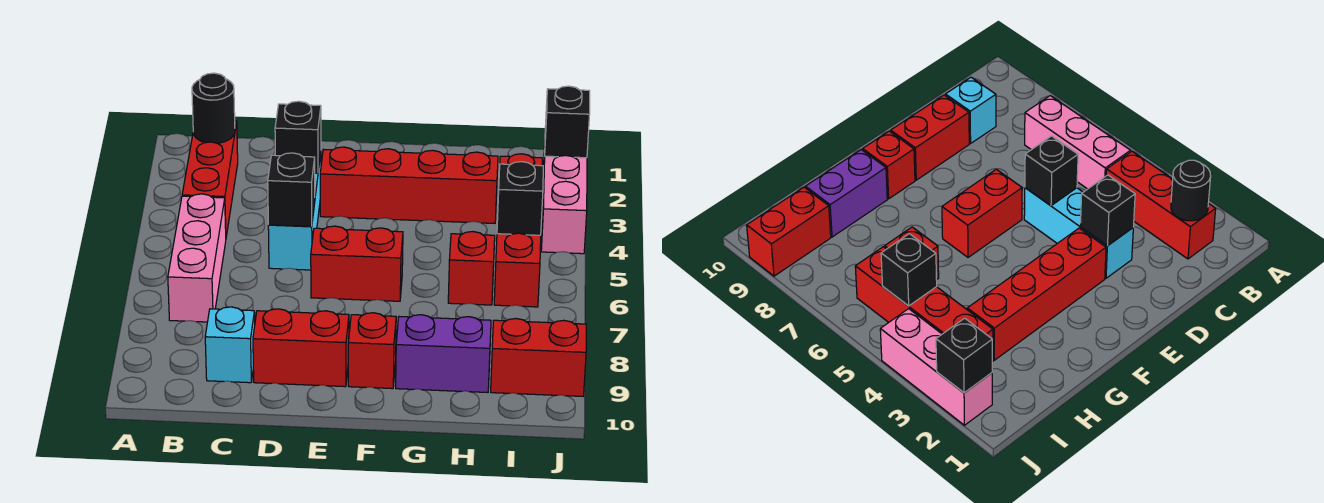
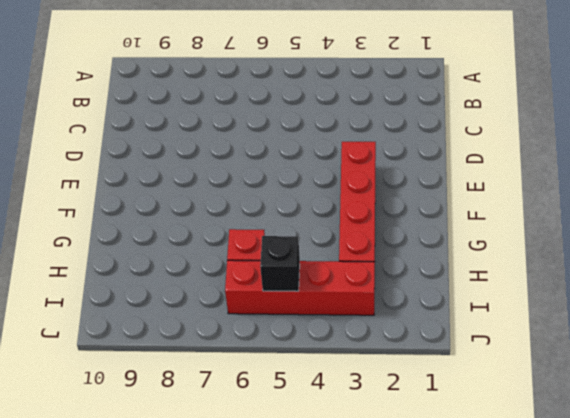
none -> red brick B2:B4 level 1
none -> pink brick B5:B7 level 1
none -> cyan brick C9 level 1

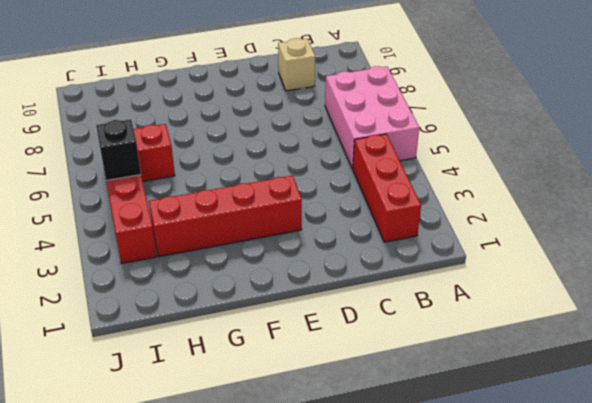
pink brick A5:B7 level 1 -> pink brick B5:B7 level 1
tan brick C9 level 1 -> cyan brick C9 level 1
none -> cyan brick D3:D5 level 1
none -> red brick D9:E9 level 1
none -> red brick E6:F6 level 1

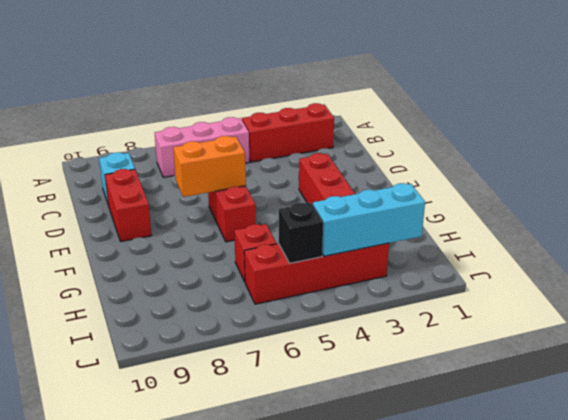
orange brick E6:E7 level 2 -> none
cyan brick I2:I4 level 2 -> cyan brick D3:D5 level 1
none -> red brick F9 level 1
none -> purple brick G9:H9 level 1
none -> red brick I9:J9 level 1

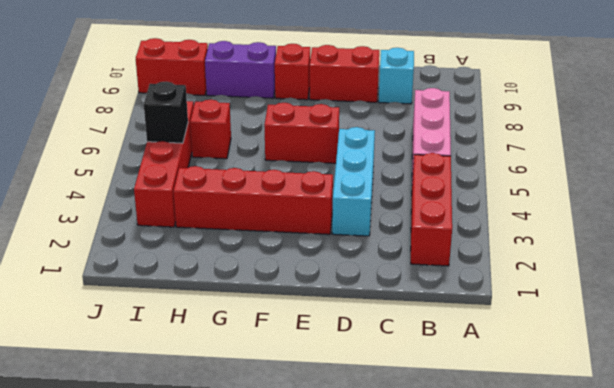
none -> pink brick J2:J4 level 1
none -> black round brick B2 level 2
none -> black brick D3 level 2

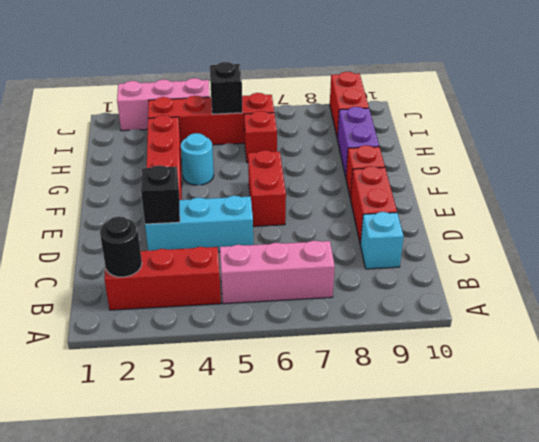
cyan round brick G4 level 1 -> none
none -> black brick D5 level 2
none -> black brick J2 level 2

